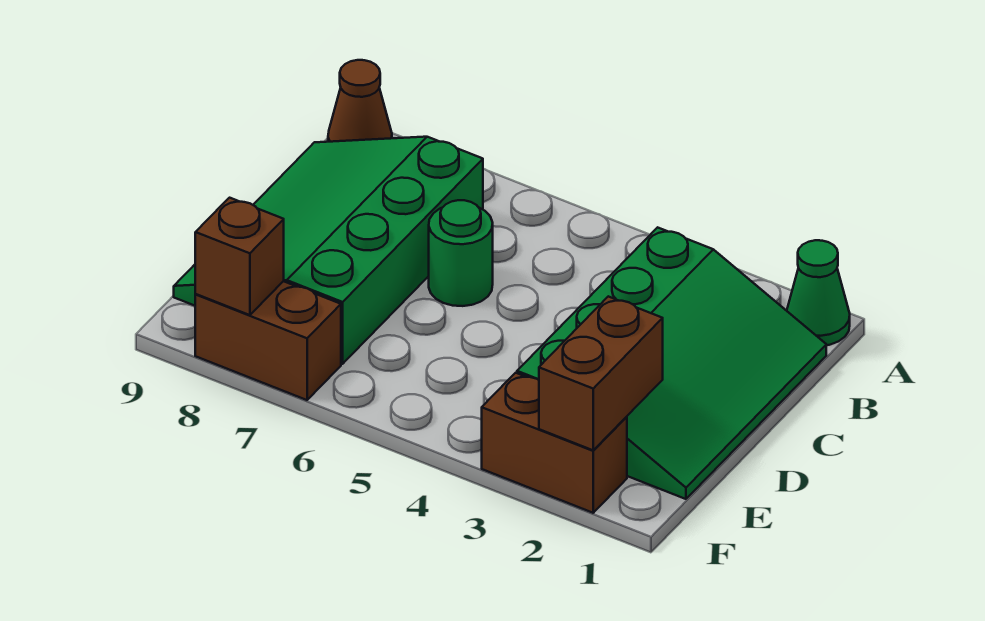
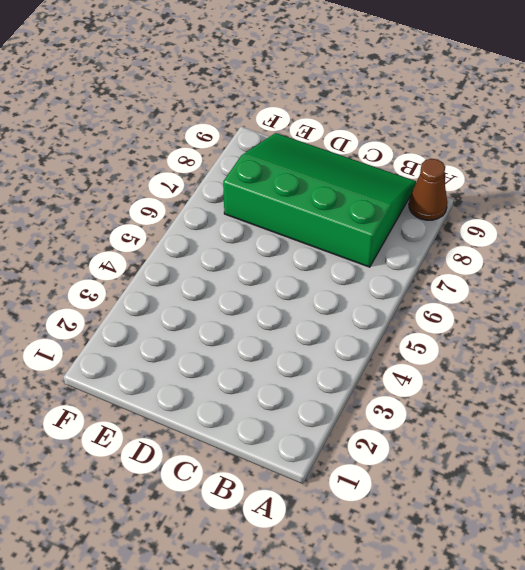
none -> green cone A1 level 1
none -> green slope B1:E3 level 1 top 3

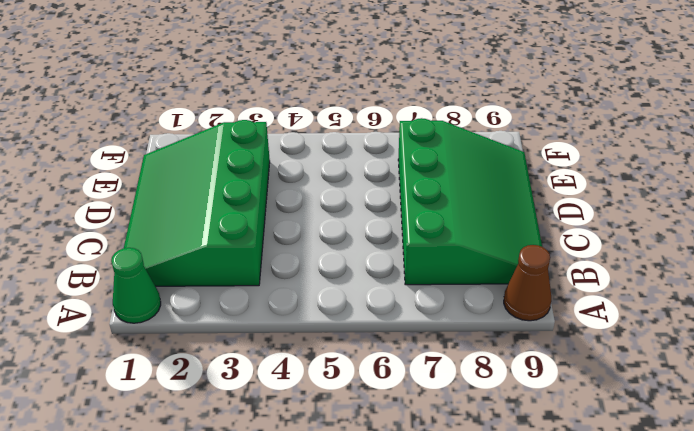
none -> green round brick C6 level 1
none -> brown brick F2:F3 level 1

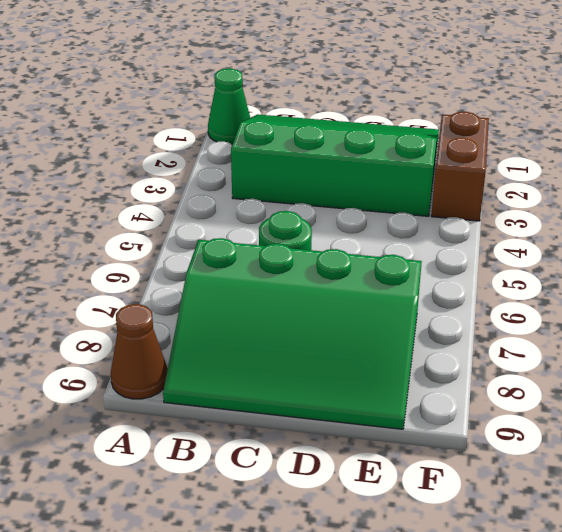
none -> brown brick F7:F8 level 1
none -> brown brick E2:F2 level 2

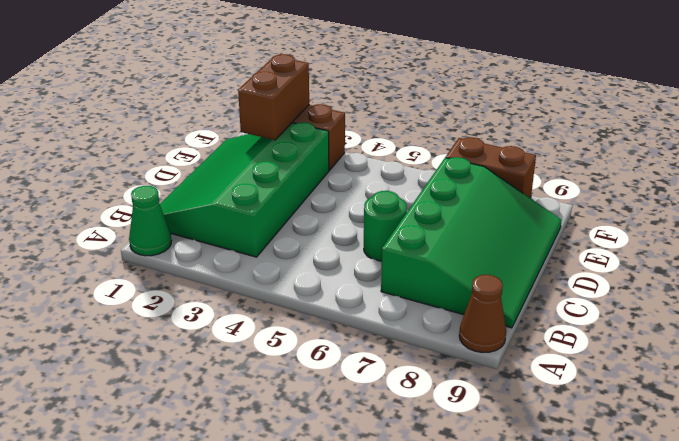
none -> brown brick F8 level 2

